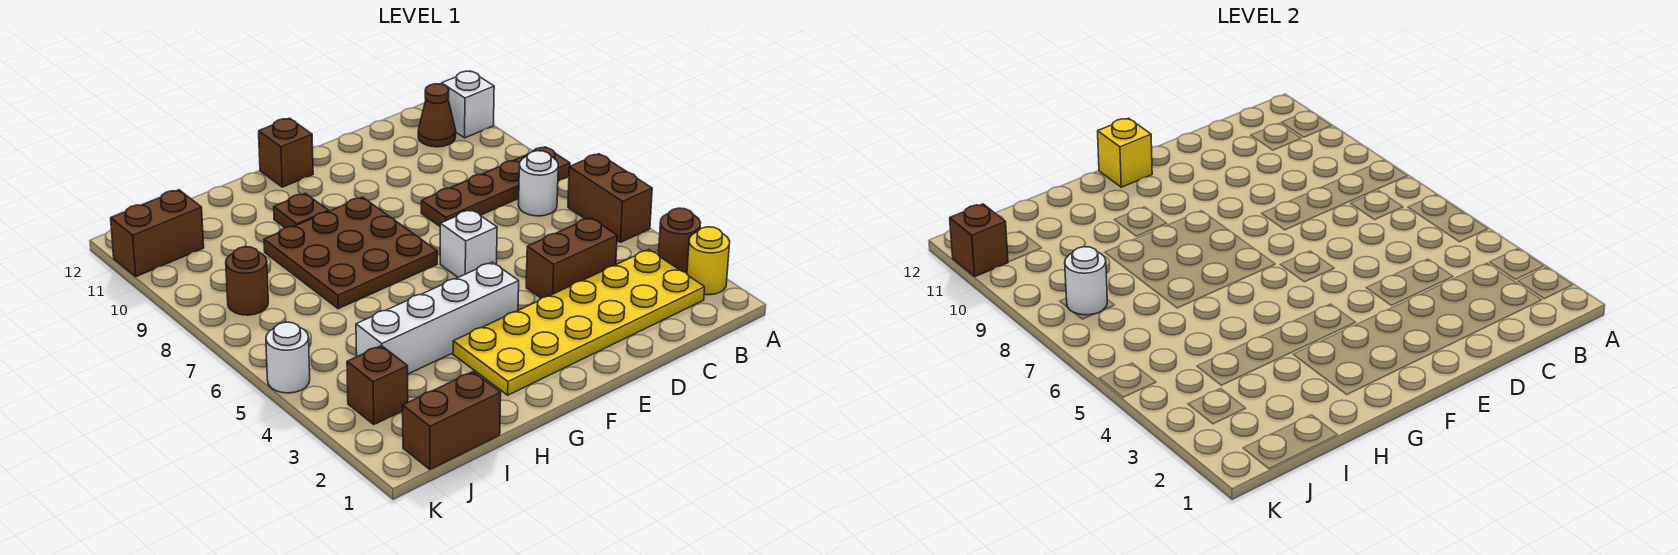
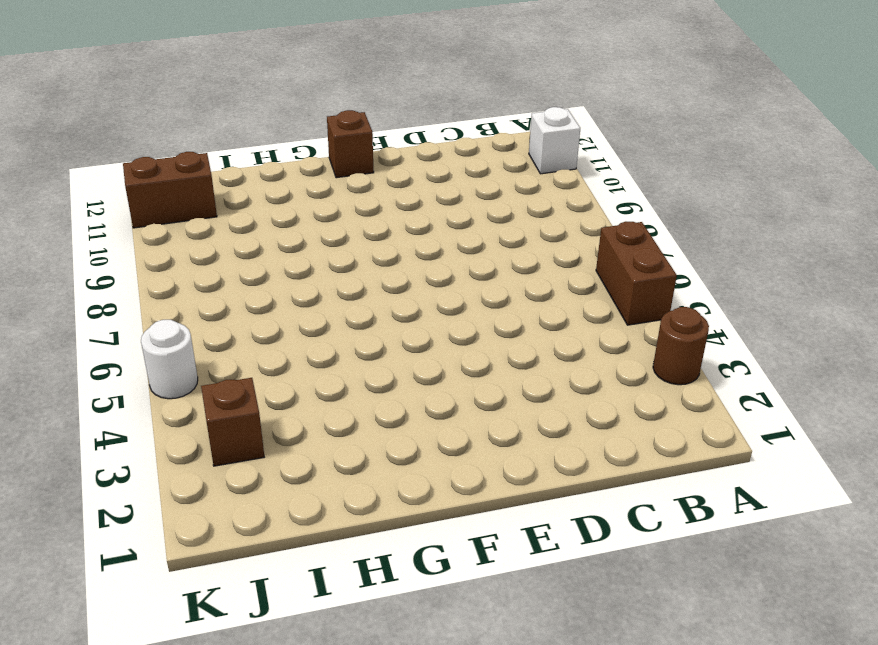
none -> yellow round brick A2 level 1
none -> brown plate A8:D8 level 1
none -> yellow plate B2:G3 level 1

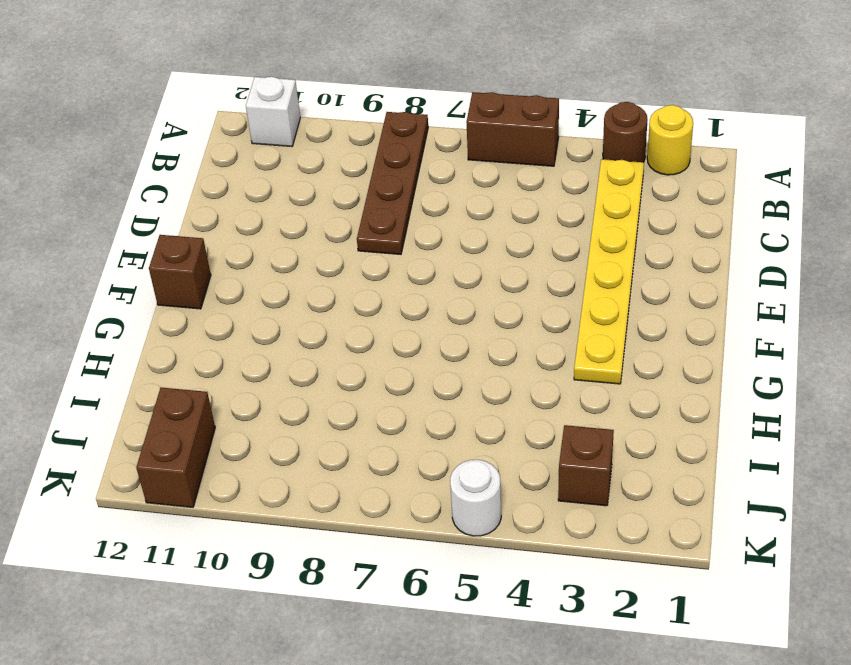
yellow plate B3:G3 level 1 -> yellow plate B2:G3 level 1
none -> white round brick B7 level 1
none -> brown cone B11 level 1
none -> brown brick C4:D4 level 1

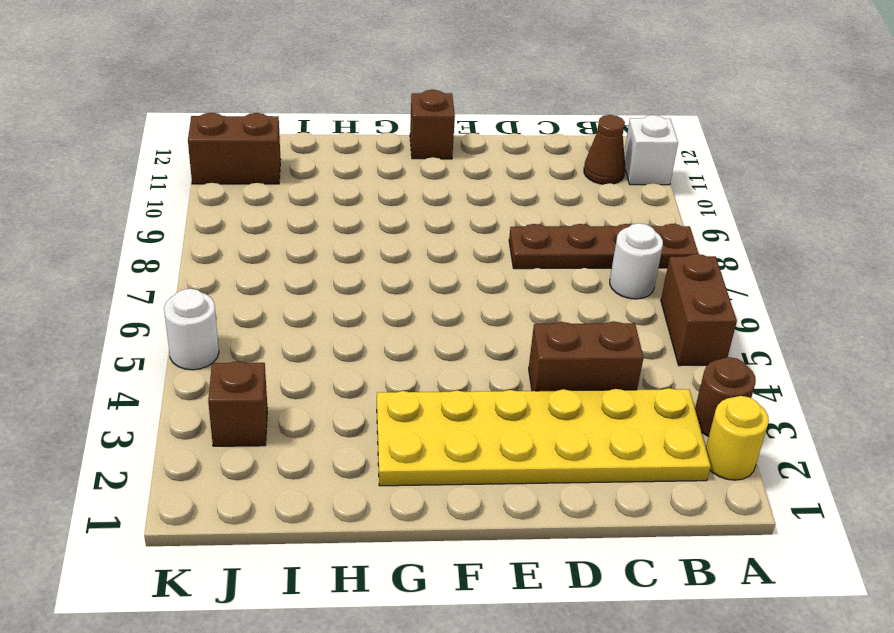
none -> white brick E6 level 1
none -> white brick F4:I4 level 1
none -> brown plate F7:H9 level 1

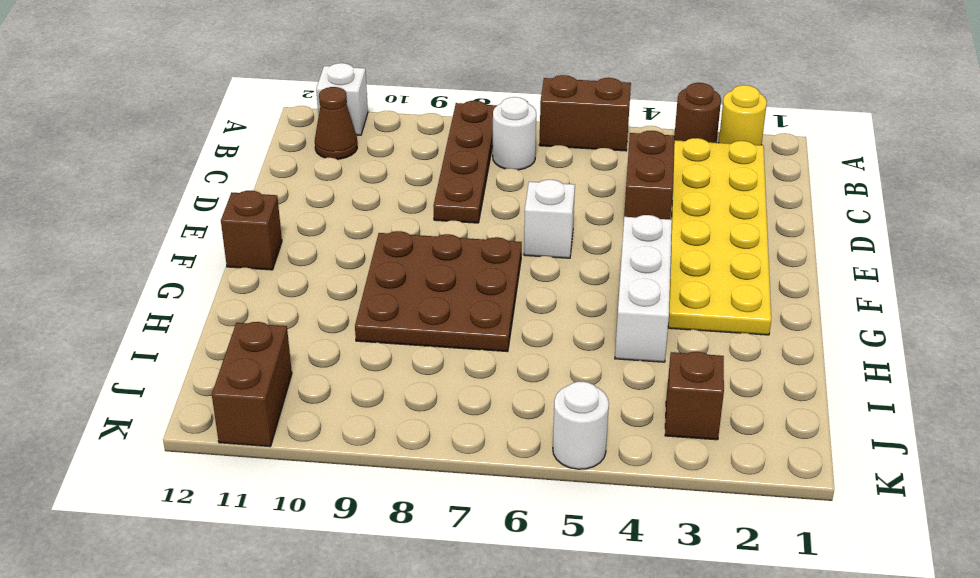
white brick F4:H4 level 1 -> white brick F4:I4 level 1
none -> brown plate G10 level 1
none -> brown brick I1:J1 level 1
none -> brown round brick J8 level 1

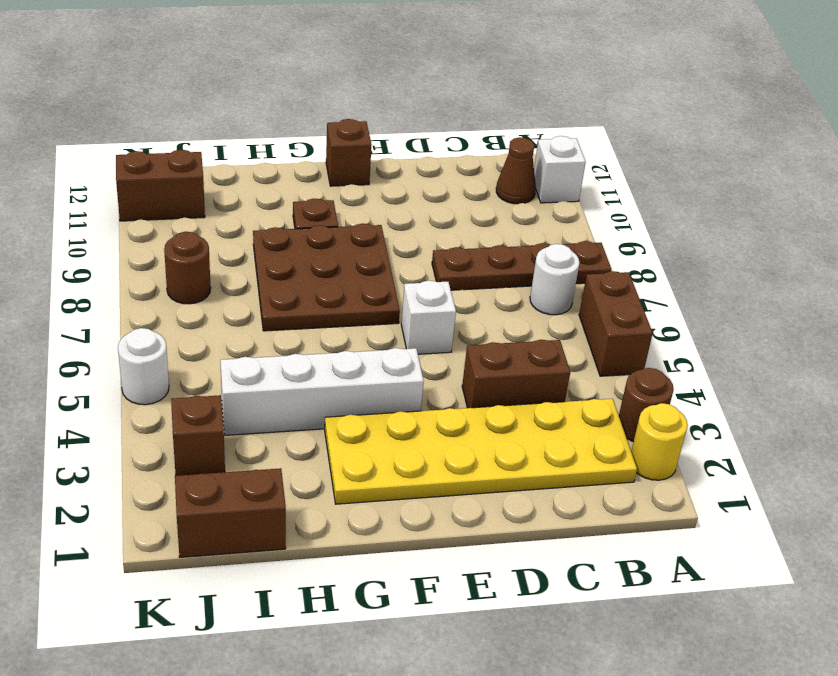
none -> yellow brick F12 level 2
none -> white round brick J8 level 2
none -> brown brick K11 level 2

